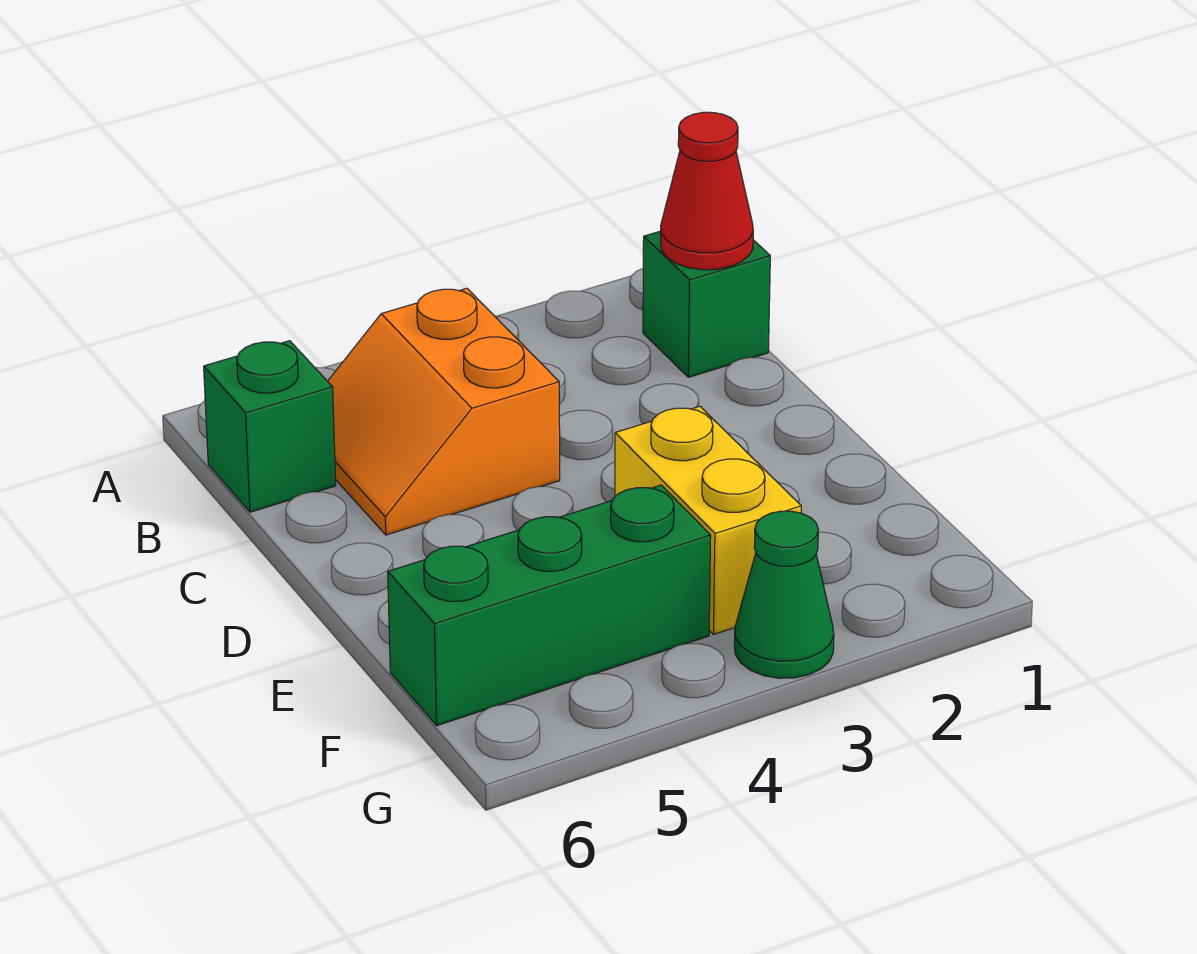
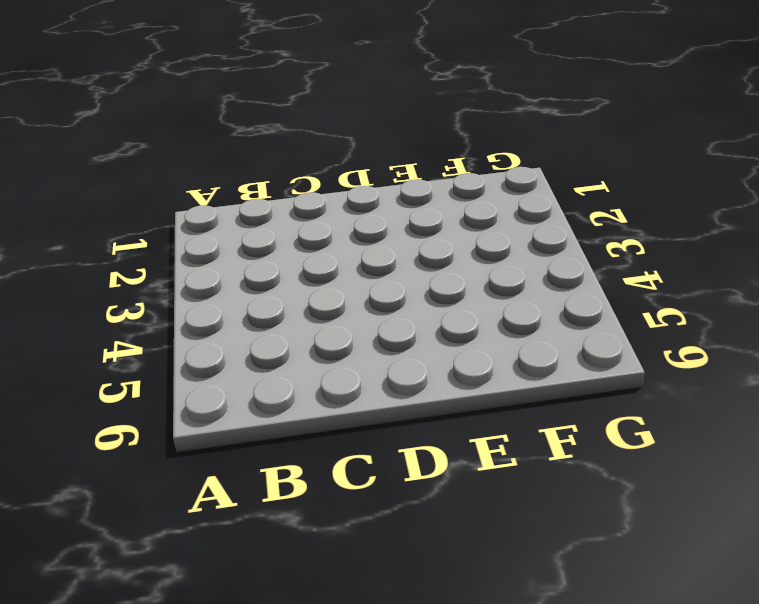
none -> green brick B1 level 1
none -> orange slope B4:C5 level 1 top 4

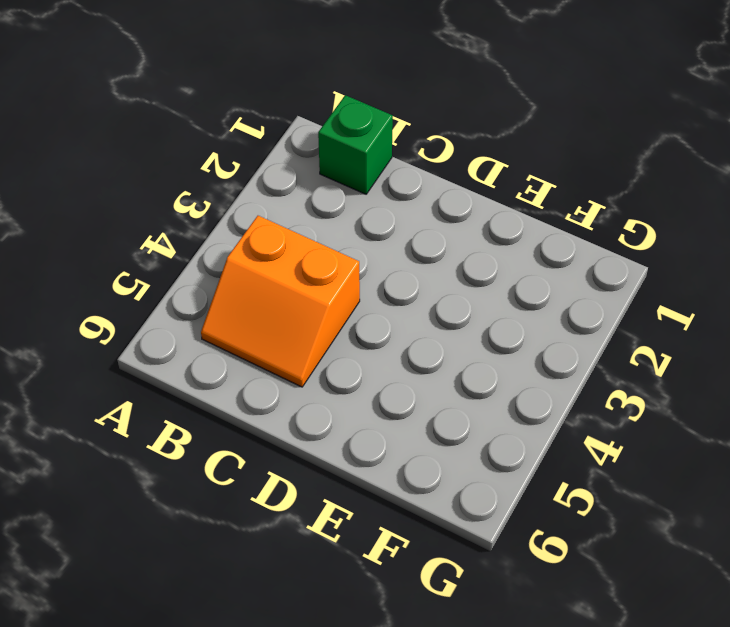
none -> green brick B6 level 1
none -> yellow brick E3:F3 level 1

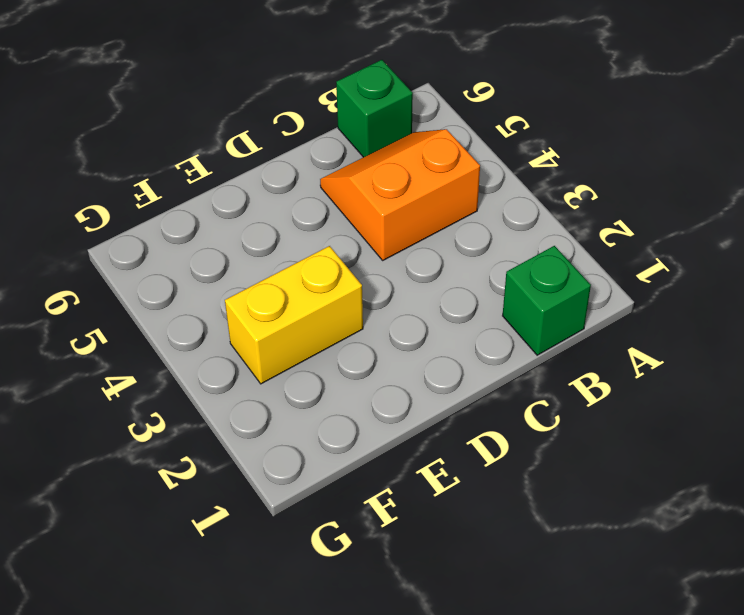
none -> green brick F4:F6 level 1
none -> green cone G3 level 1

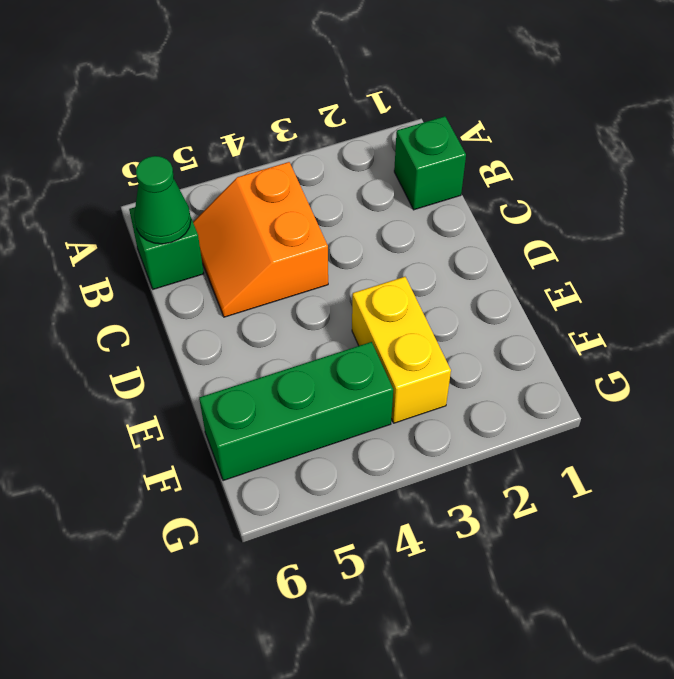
green cone B6 level 2 -> green cone G3 level 1
none -> red cone B1 level 2

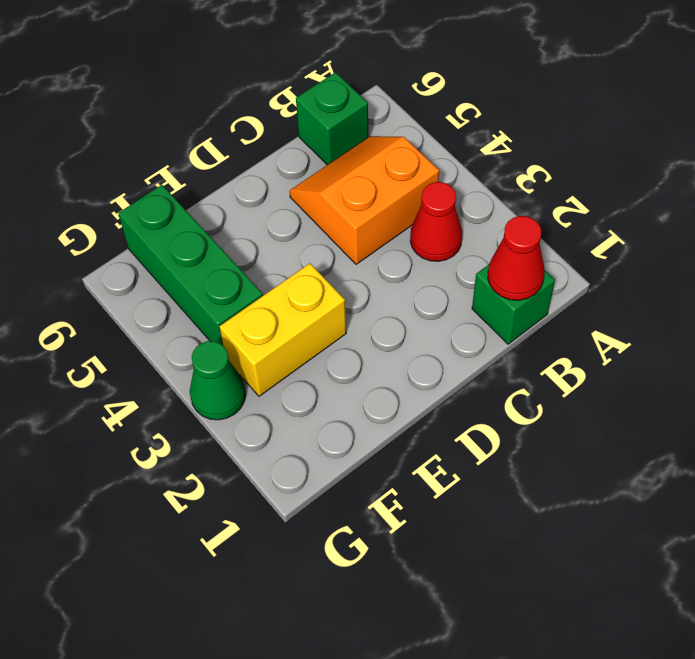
red cone B3 level 1 -> none

